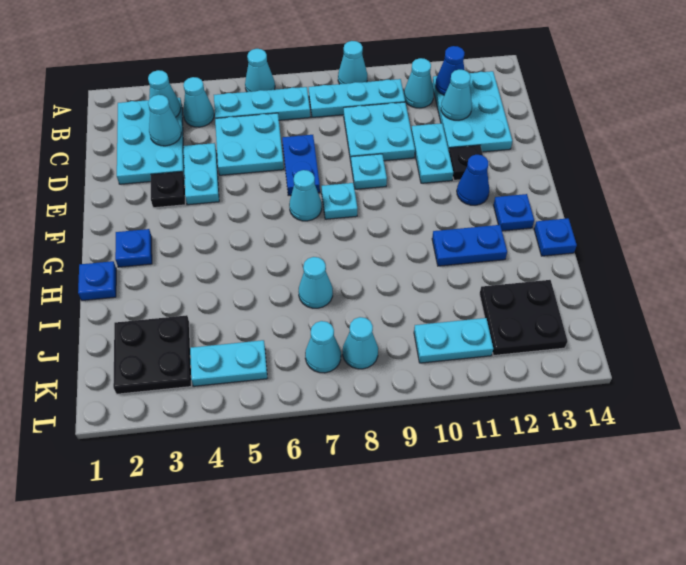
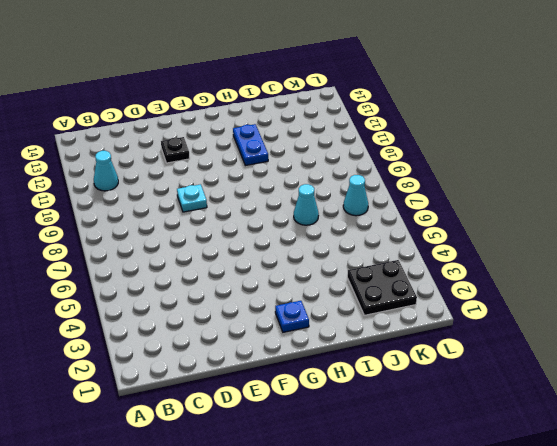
none -> cyan cone A6 level 1
none -> cyan cone A9 level 1
none -> cyan plate B2:D3 level 1
none -> cyan cone B4 level 1

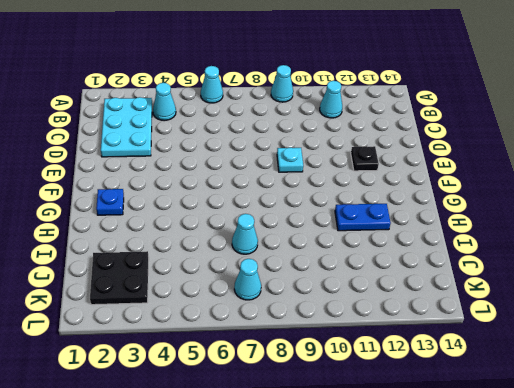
none -> cyan plate B5:B7 level 1
none -> cyan plate B8:B10 level 1
none -> cyan plate B12:D13 level 1
none -> cyan plate C5:D6 level 1

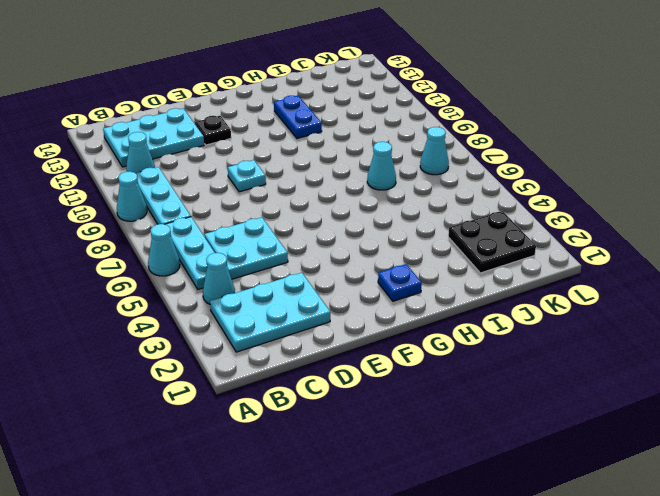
none -> cyan plate C9:D10 level 1
none -> cyan plate D4:E4 level 1
none -> blue plate D7:E7 level 1
none -> cyan plate D11:E11 level 1

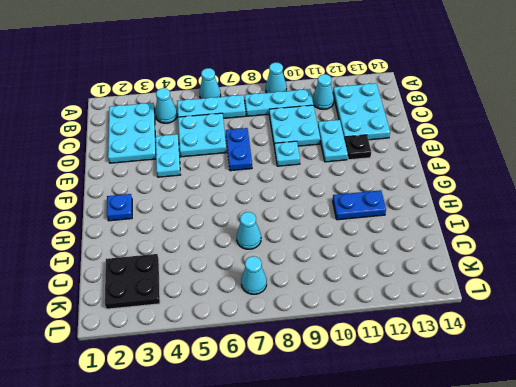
none -> black plate E3 level 1
none -> cyan cone F7 level 1
none -> cyan plate F8 level 1
none -> blue cone F12 level 1

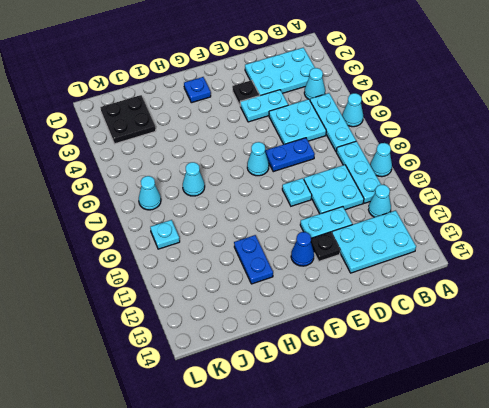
cyan plate K9 level 1 -> cyan plate F8 level 1
none -> blue plate G13 level 1
none -> blue plate H1 level 1
none -> blue plate H14 level 1
none -> black plate J12:K13 level 1

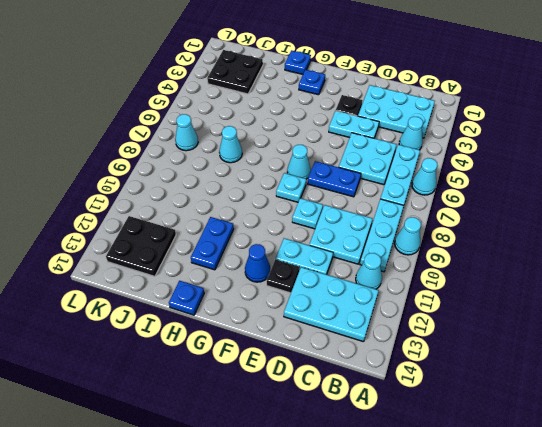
none -> blue plate G13 level 1
none -> cyan plate K4:K5 level 1
none -> cyan cone K8 level 1
none -> cyan plate K10:K11 level 1

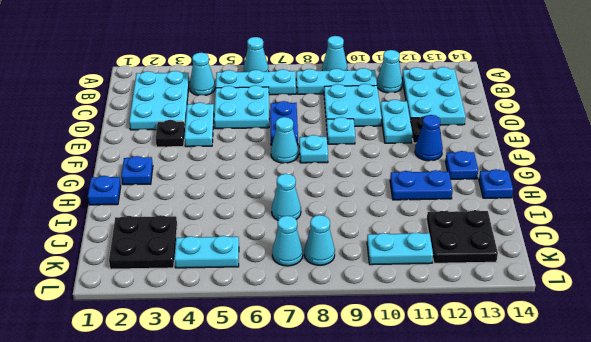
none -> cyan cone B3 level 2
none -> blue cone B12 level 2
none -> cyan cone C3 level 2
none -> cyan cone C12 level 2

